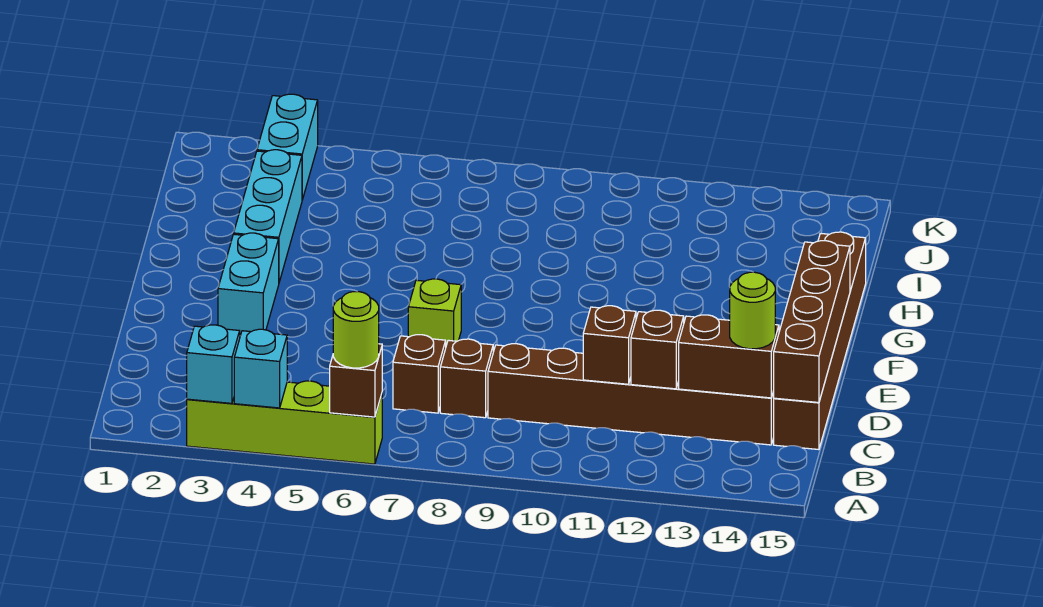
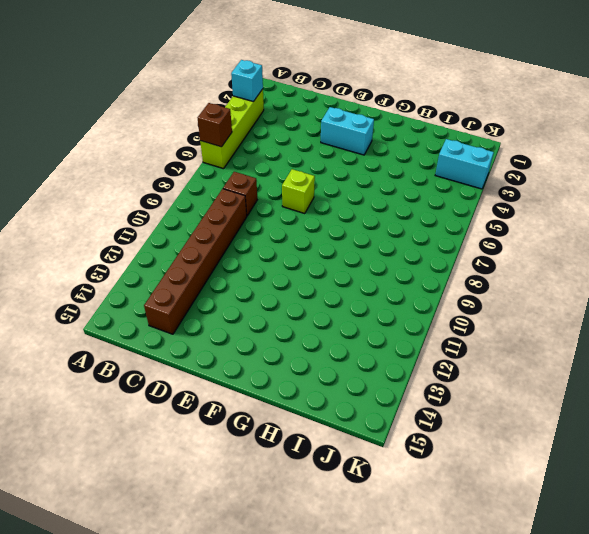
none -> brown brick C7 level 1
none -> brown brick C15:H15 level 1
none -> cyan brick G3:I3 level 1

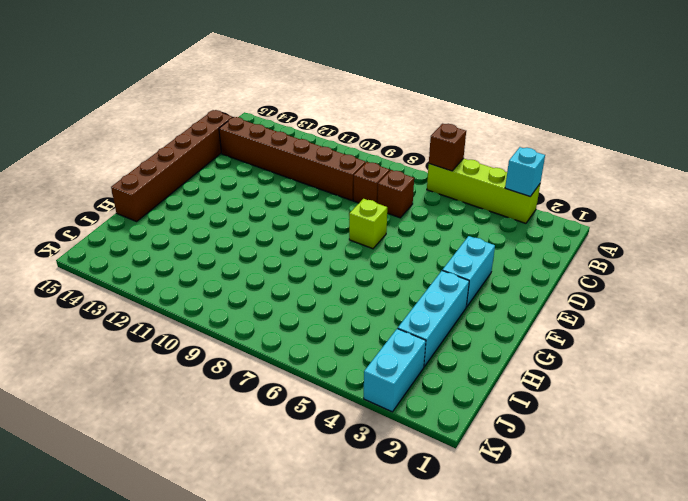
none -> cyan brick A4 level 2
none -> brown brick C11 level 2
none -> brown brick C12 level 2

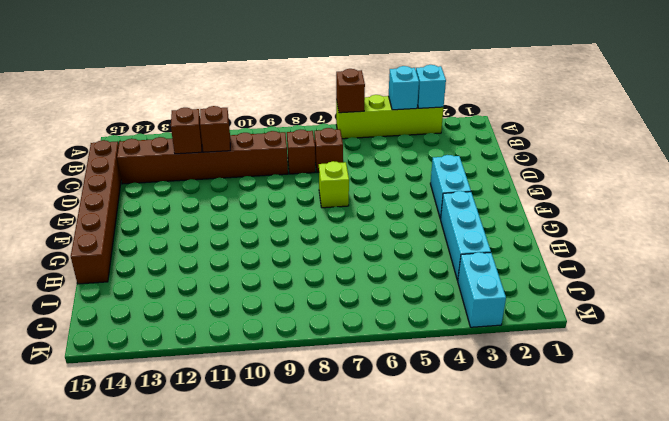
none -> brown brick C13:C14 level 2
none -> brown brick C15:F15 level 2
none -> lime round brick A6 level 3

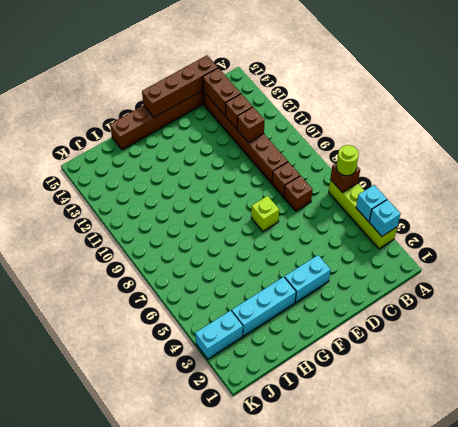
none -> lime round brick C14 level 3

